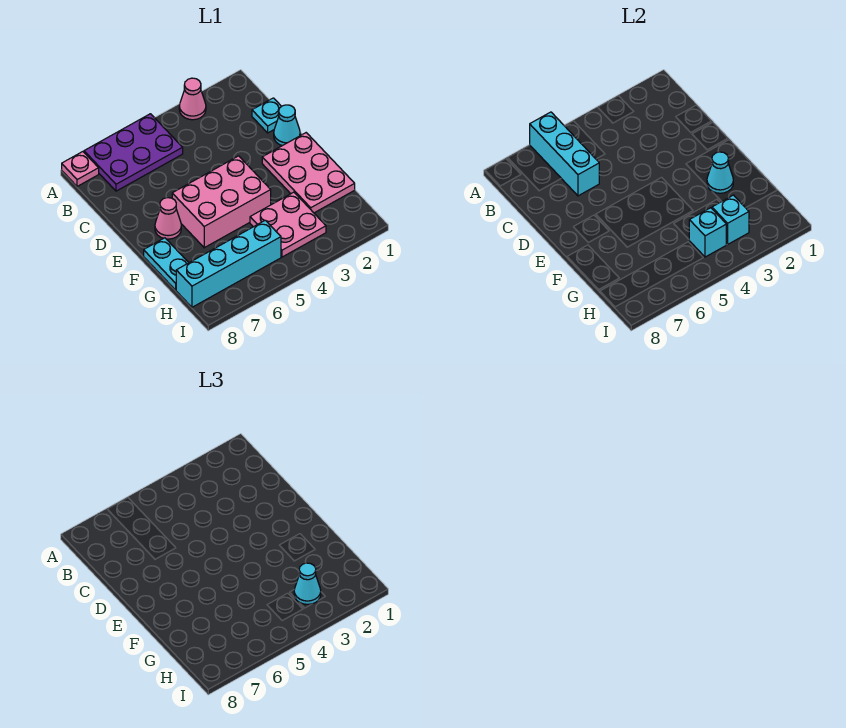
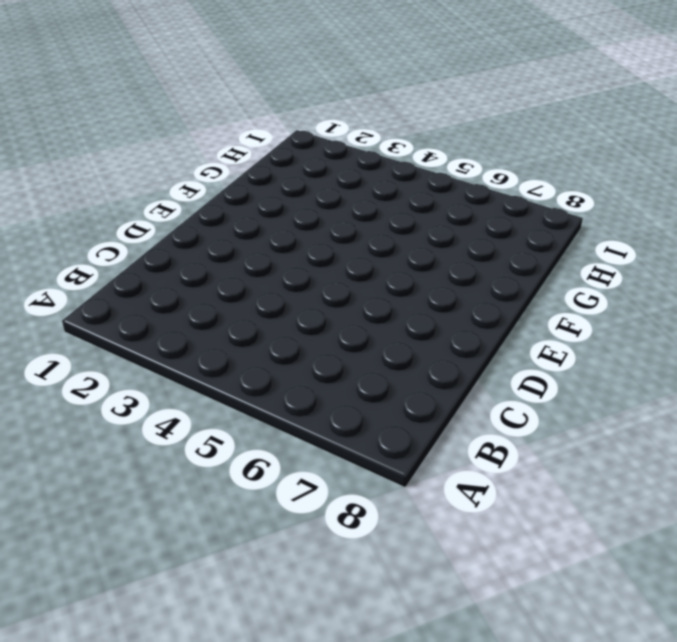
none -> pink cone A3 level 1
none -> purple plate A5:B7 level 1
none -> pink plate A8 level 1

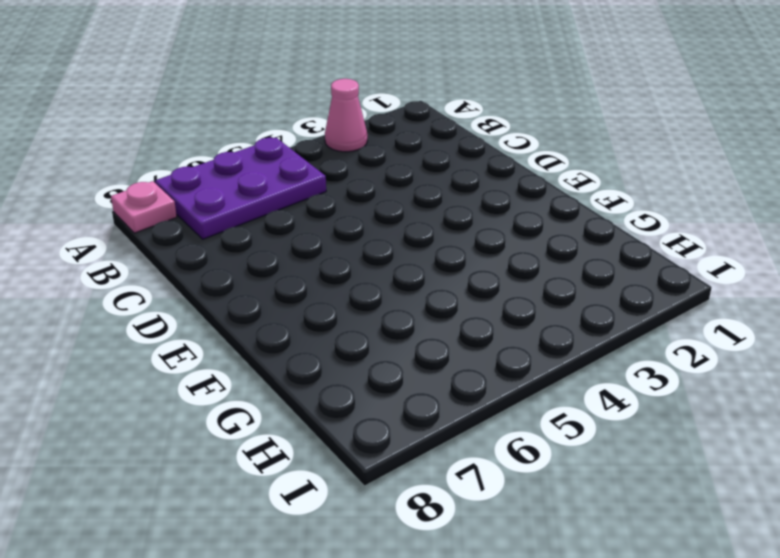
none -> cyan plate C1 level 1
none -> cyan cone D1 level 1
none -> pink plate E1:G2 level 1

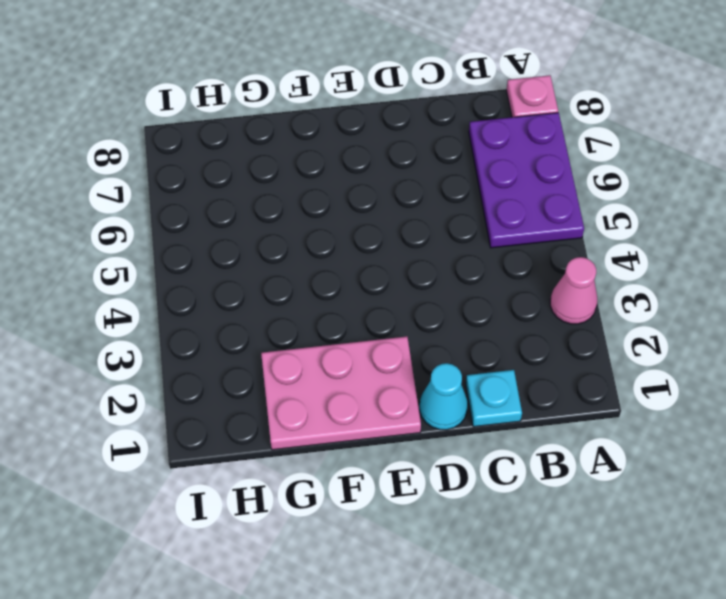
none -> pink brick E4:F6 level 1
none -> pink cone E7 level 1
none -> cyan plate F8:G8 level 1

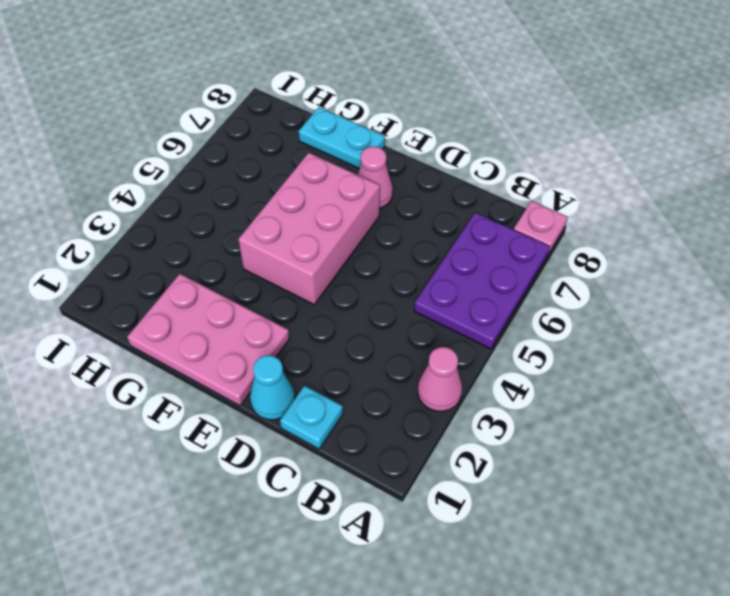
none -> pink plate G3:H4 level 1
none -> cyan brick H5:H8 level 1
none -> cyan brick A6:C6 level 2

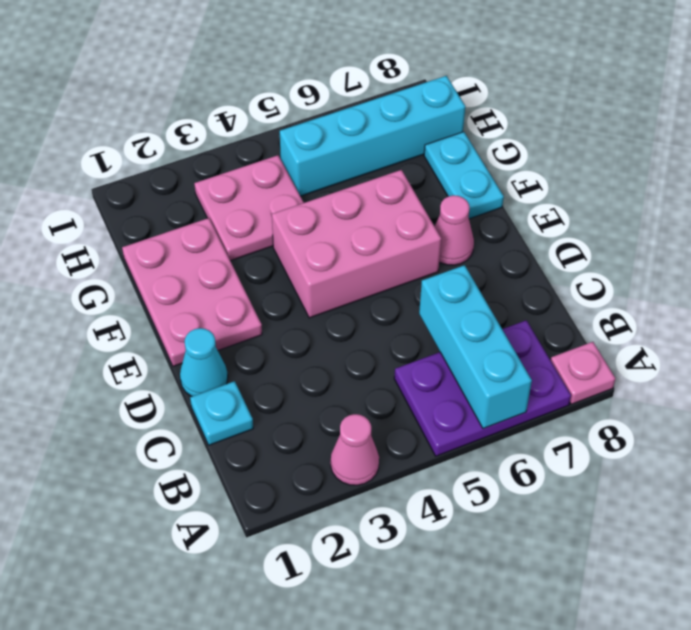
none -> cyan cone F2 level 2
none -> cyan brick H3 level 2
none -> cyan brick H4 level 2

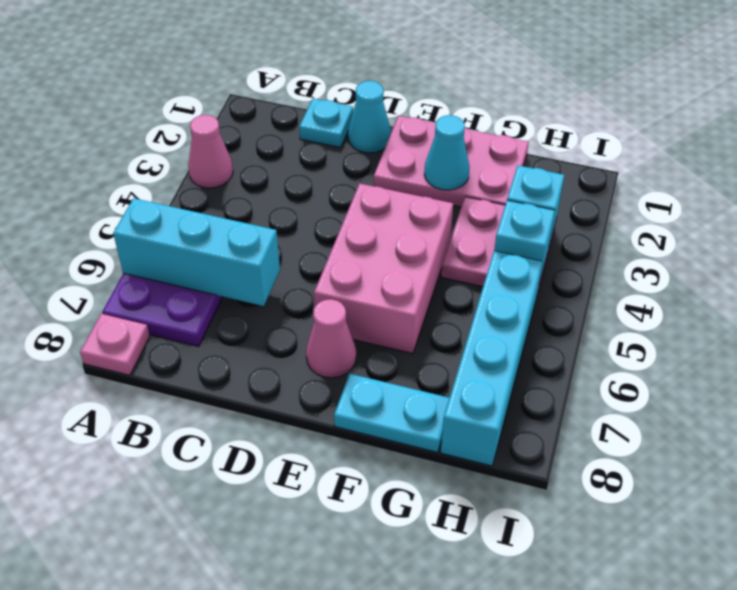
none -> cyan cone H3 level 3

